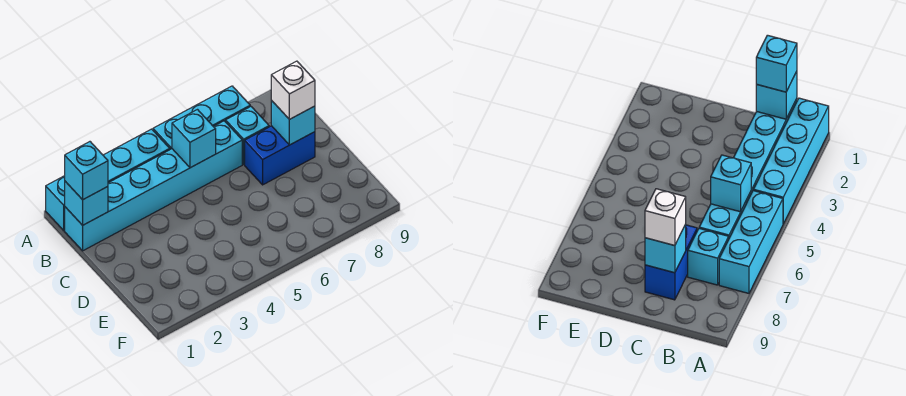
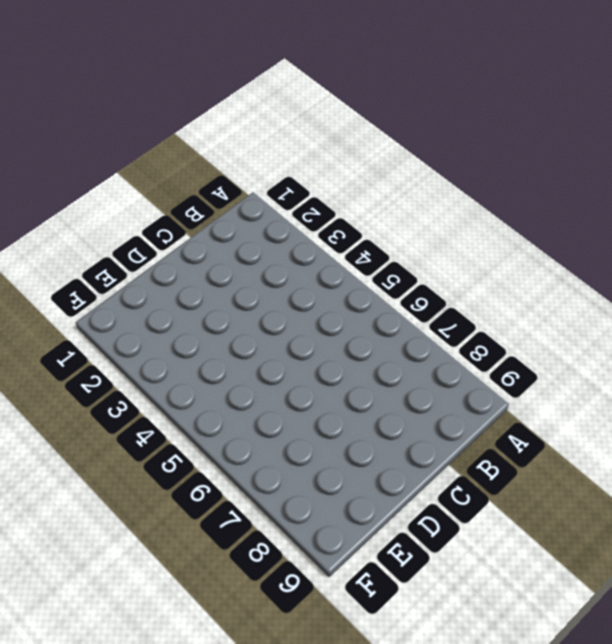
none -> cyan brick A1:A4 level 1
none -> cyan brick A5:A7 level 1

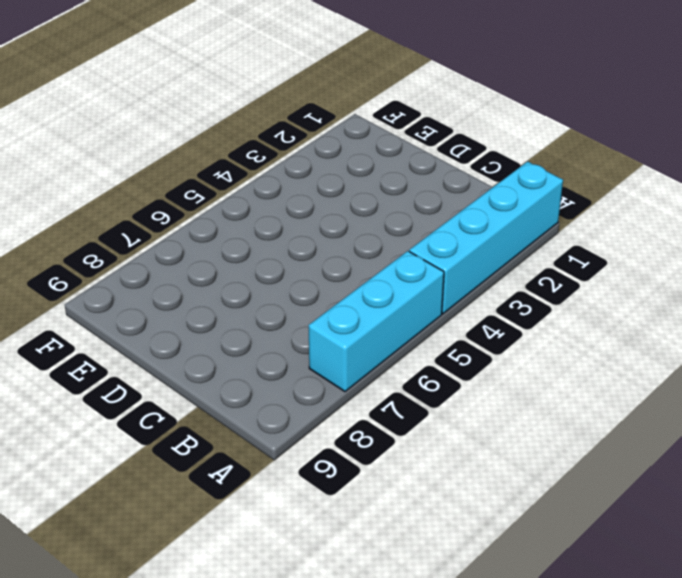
none -> cyan brick B1:B6 level 1
none -> cyan brick B7 level 1

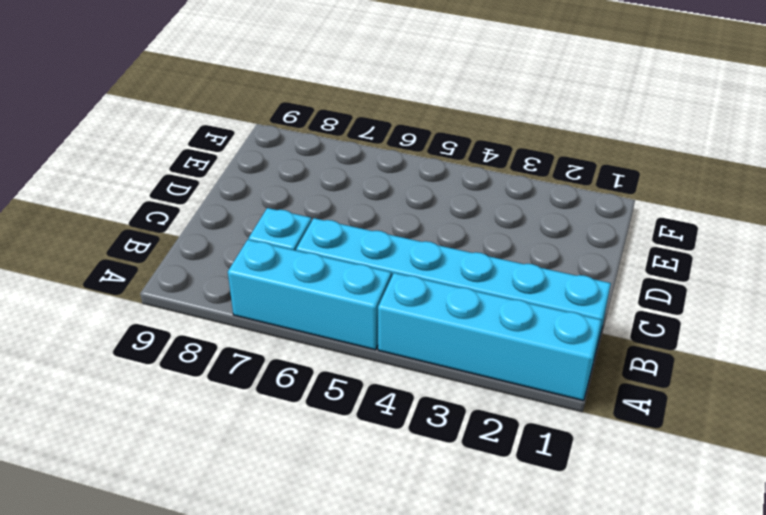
none -> blue brick C7:C8 level 1
none -> cyan brick B1 level 2

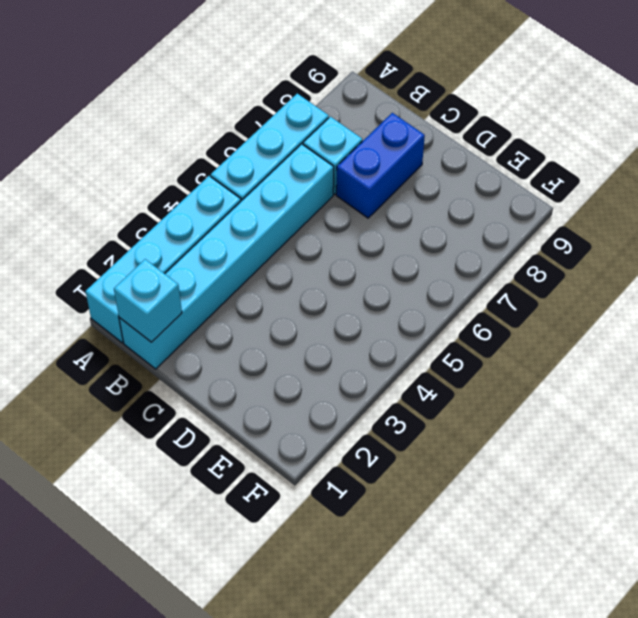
none -> cyan brick B5 level 2
none -> cyan brick C8 level 2

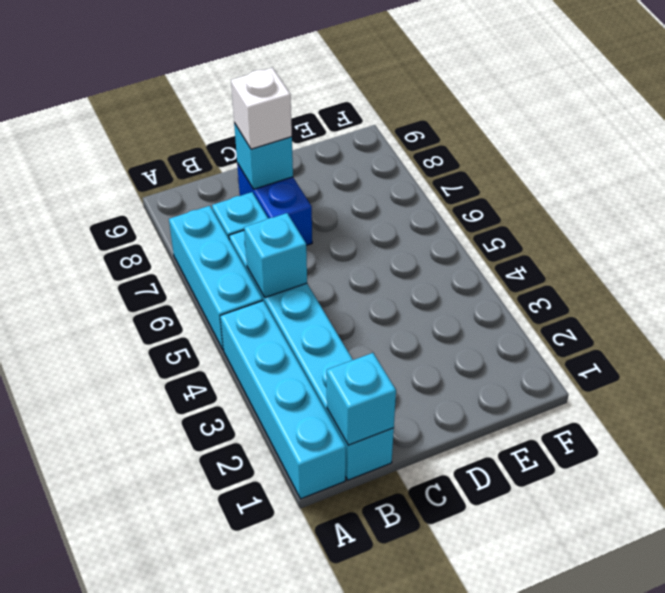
none -> cyan brick B1 level 3

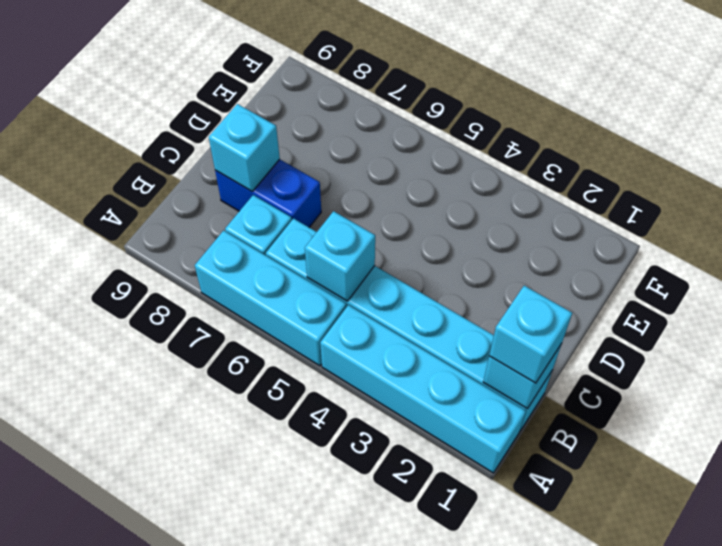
none -> white brick C8 level 3

